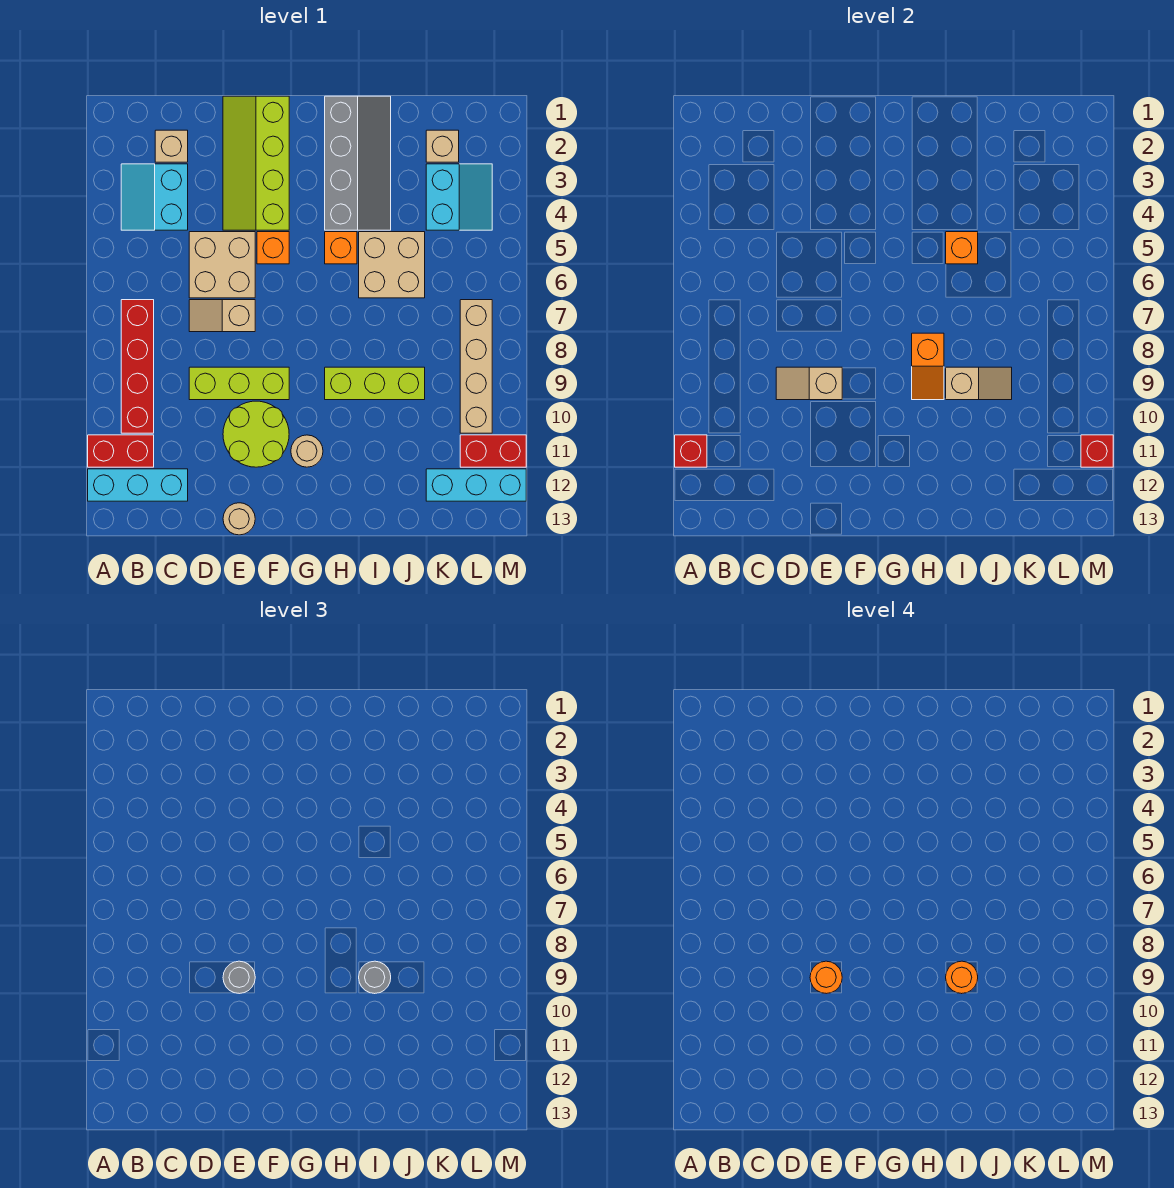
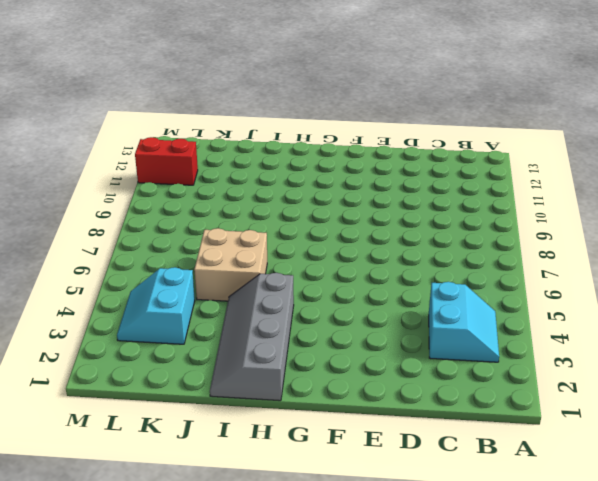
none -> red brick A11:B11 level 1
none -> cyan brick A12:C12 level 1
none -> red brick B7:B10 level 1
none -> tan brick C2 level 1

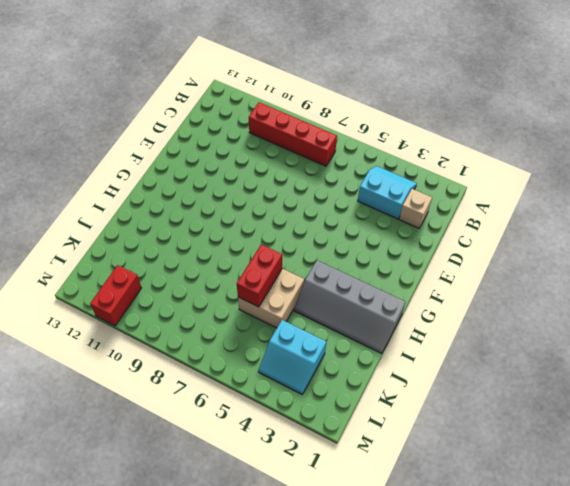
red brick I6:J6 level 2 -> red brick A11:B11 level 1
none -> cyan brick A12:C12 level 1
none -> tan brick D5:E6 level 1
none -> tan slope D7:E7 level 1 top E
none -> lime brick D9:F9 level 1

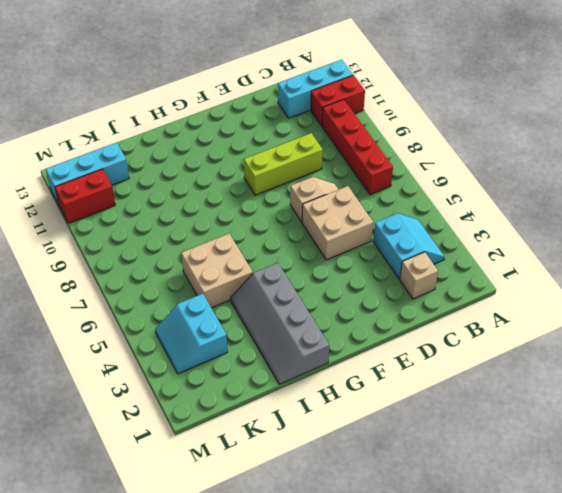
none -> lime slope E1:F4 level 1 top F
none -> lime round brick E10:F11 level 1
none -> tan round brick E13 level 1
none -> orange brick F5 level 1

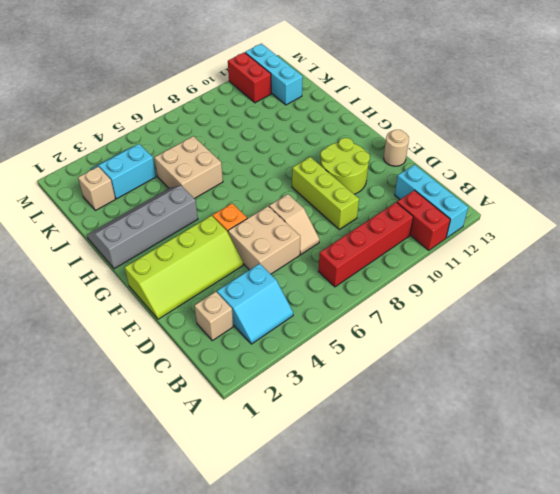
none -> tan round brick G11 level 1
none -> orange brick H5 level 1
none -> lime brick H9:J9 level 1
none -> tan brick L7:L10 level 1

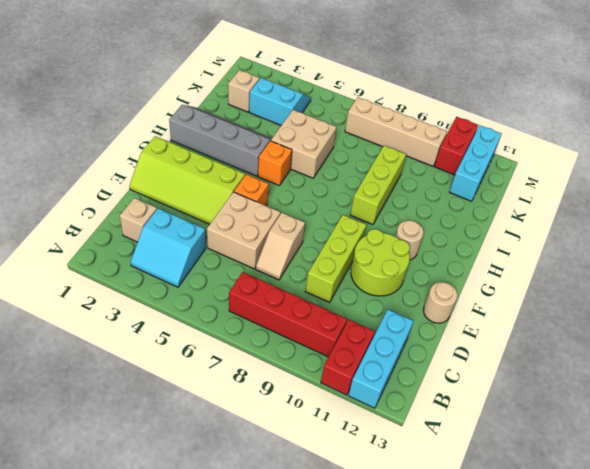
none -> red brick A11 level 2
none -> tan slope D9:E9 level 2 top E
none -> orange slope H8:H9 level 2 top 8
none -> orange brick I5 level 2

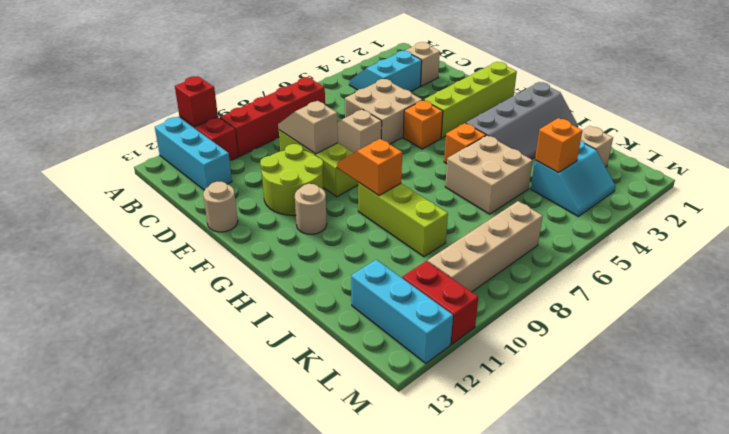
orange slope G9:H9 level 2 top H -> orange slope H8:H9 level 2 top 8
orange brick K4 level 2 -> orange brick I5 level 2
none -> tan slope I9:J9 level 2 top I
none -> red brick M11 level 2
none -> grey round brick E9 level 3
none -> grey round brick I9 level 3

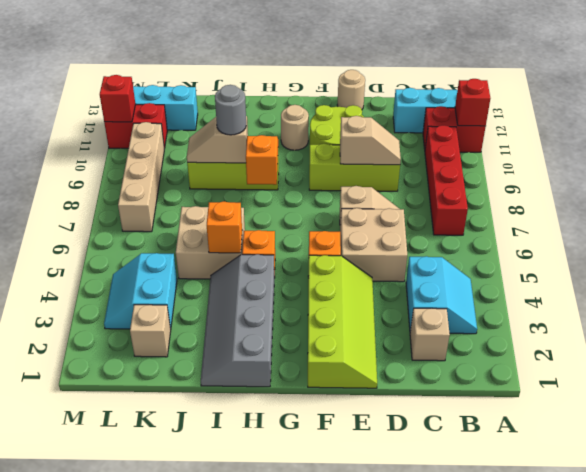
none -> grey round brick E9 level 3
none -> orange round brick E9 level 4
none -> orange round brick I9 level 4

